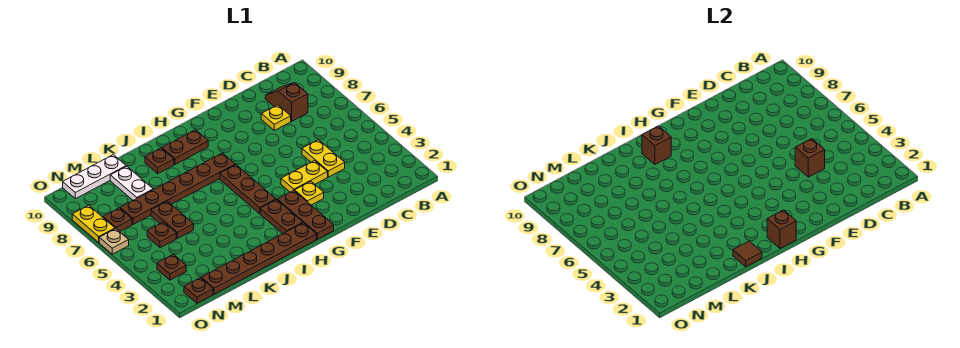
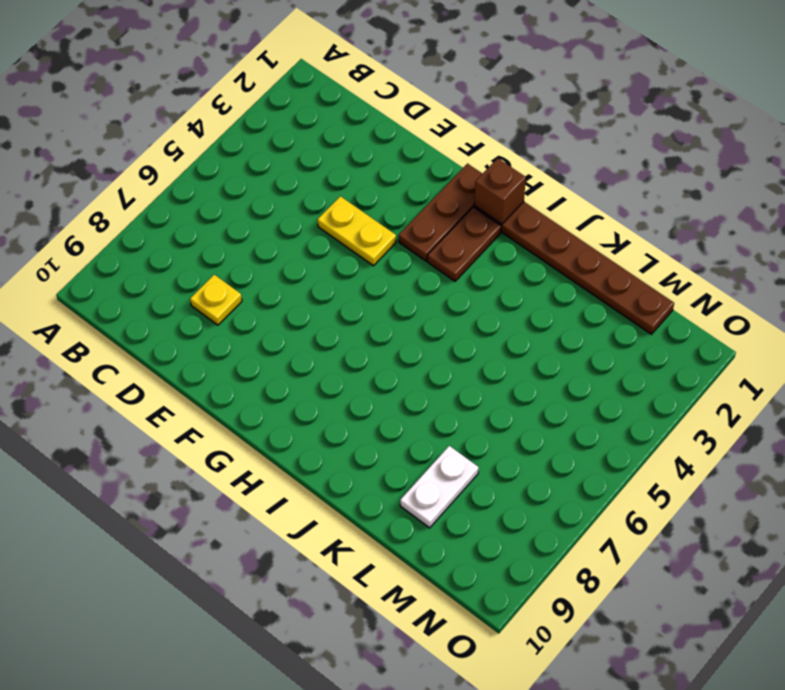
none -> brown slope C8:C9 level 1 top 8
none -> yellow plate D4:D5 level 1
none -> yellow plate F3 level 1

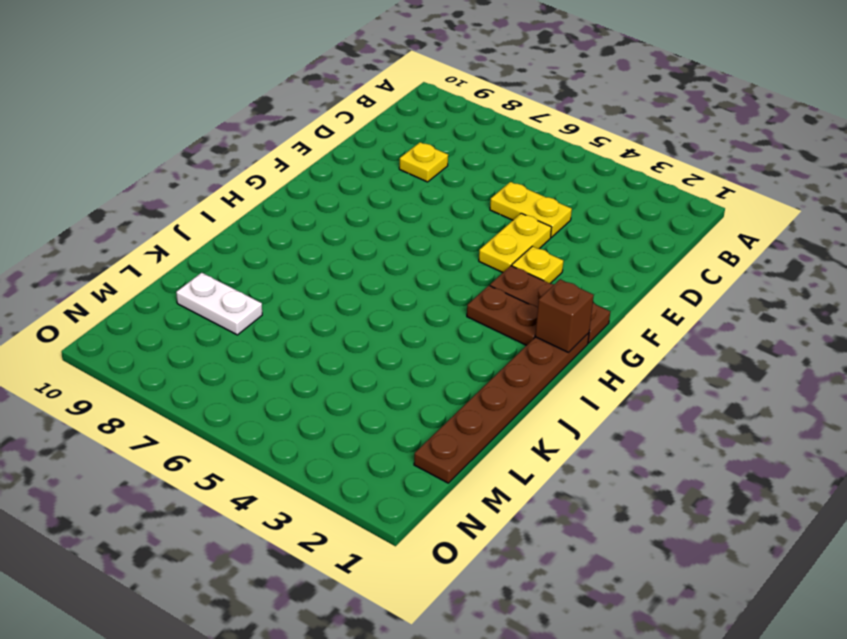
none -> brown slope C8:C9 level 1 top 8
none -> brown plate H4:H6 level 1
none -> brown plate H7:M7 level 1

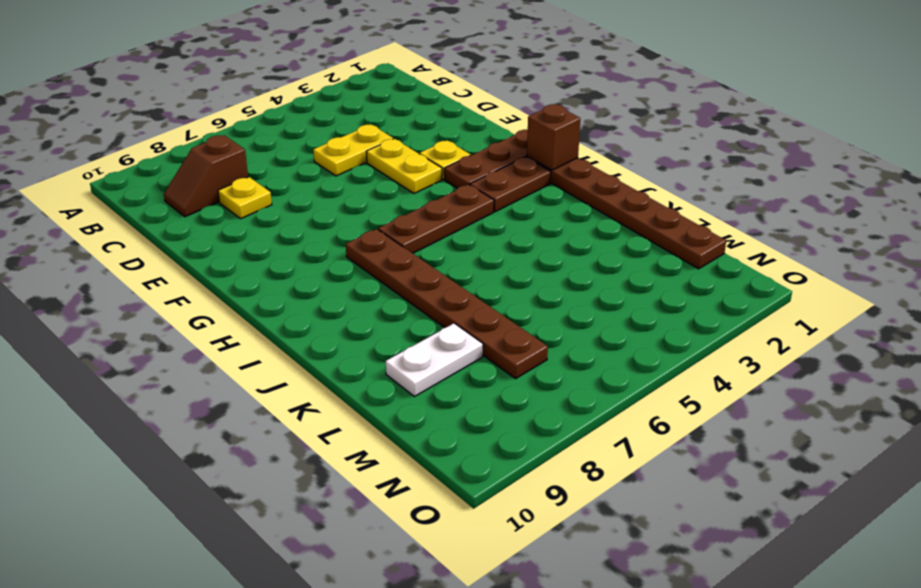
none -> brown plate H9:I9 level 1
none -> brown plate J9 level 1
none -> brown plate L5:L6 level 1

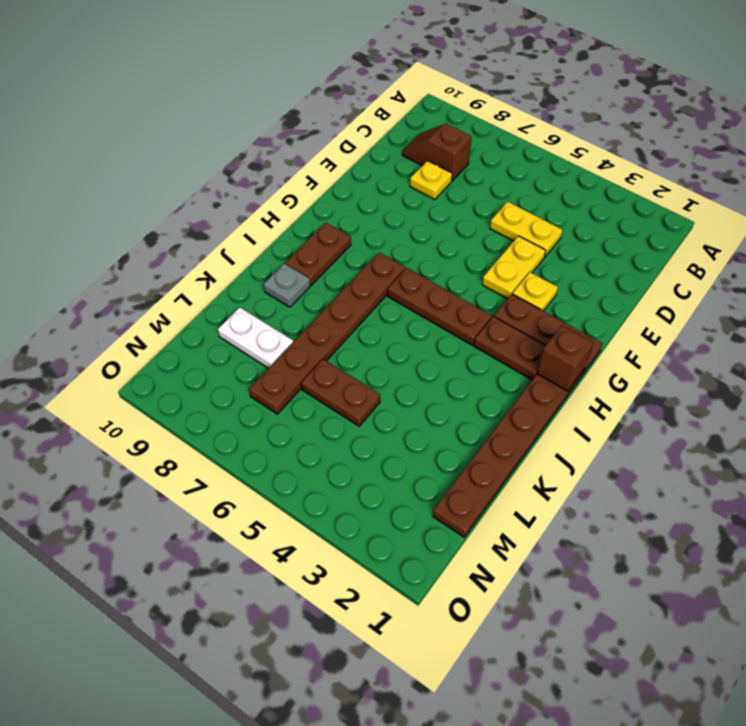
grey plate J9 level 1 -> brown plate J9 level 1
none -> white plate L10:N10 level 1
none -> brown plate M5 level 1
none -> brown plate N1 level 1

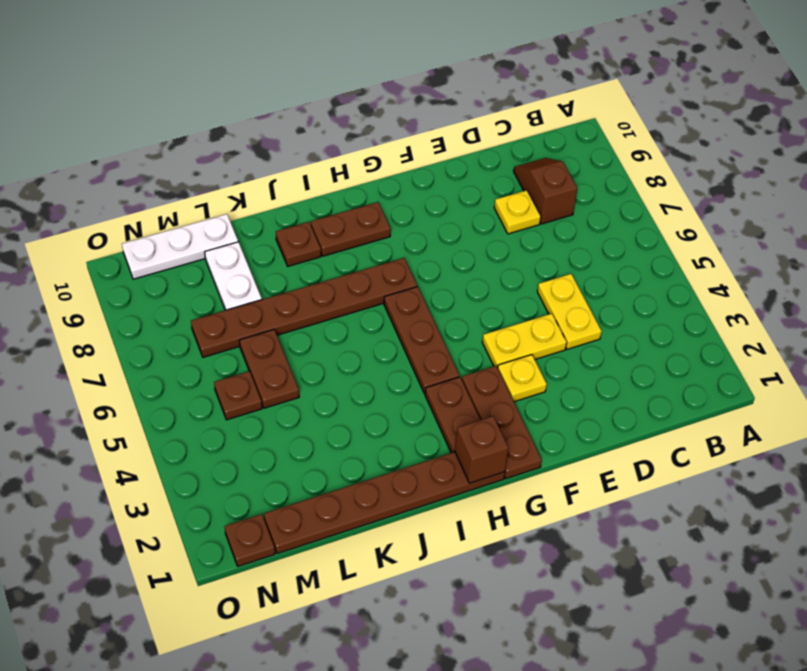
none -> brown plate N3 level 1
none -> brown plate N7 level 1
none -> tan plate O6 level 1

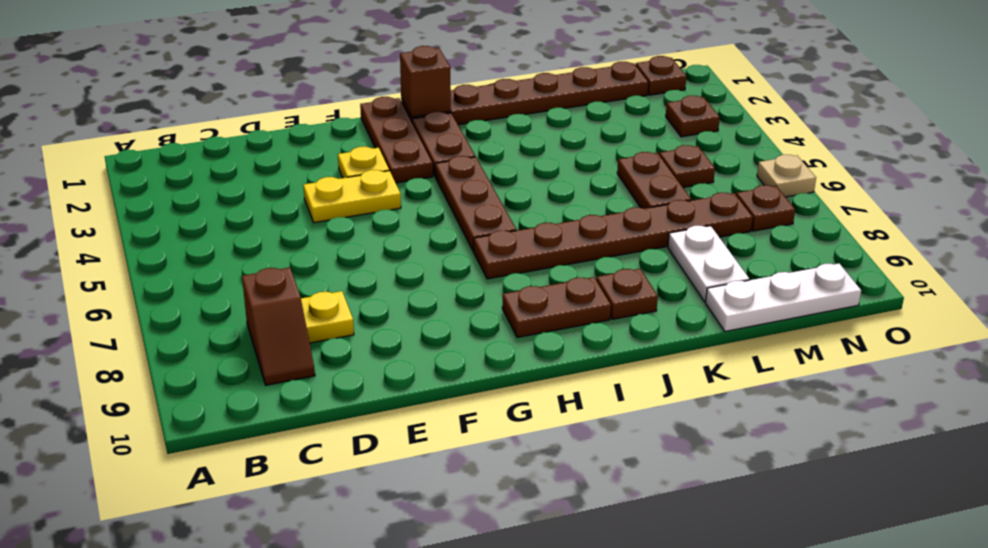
none -> yellow plate D4:D5 level 1
none -> yellow plate O7:O8 level 1
none -> brown brick D4 level 2

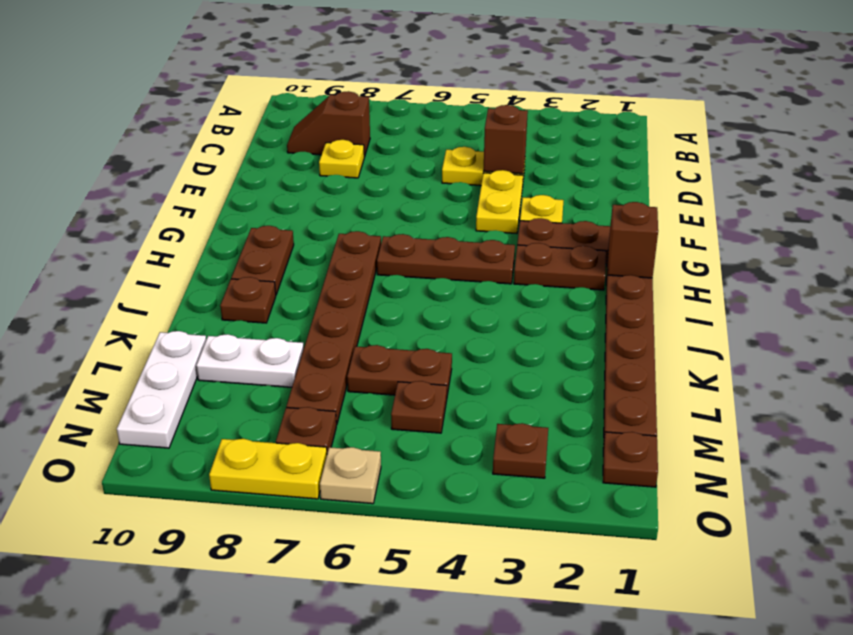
none -> brown brick I9 level 2
none -> brown tile J1 level 2

